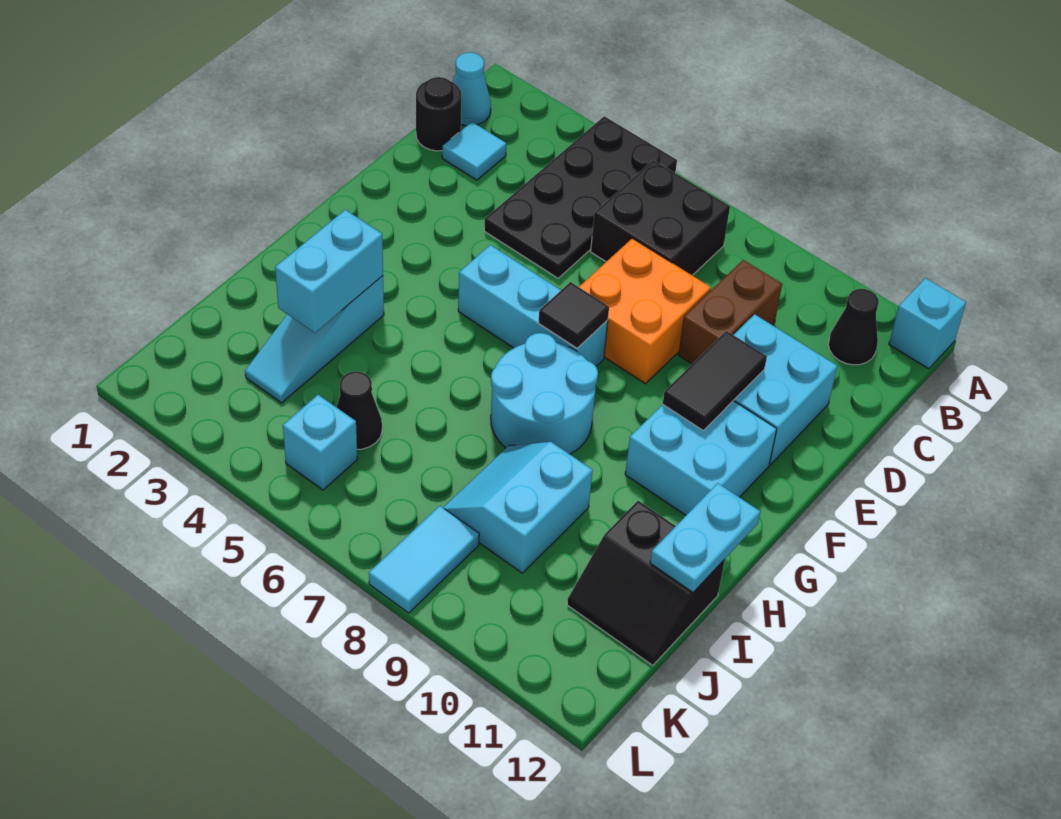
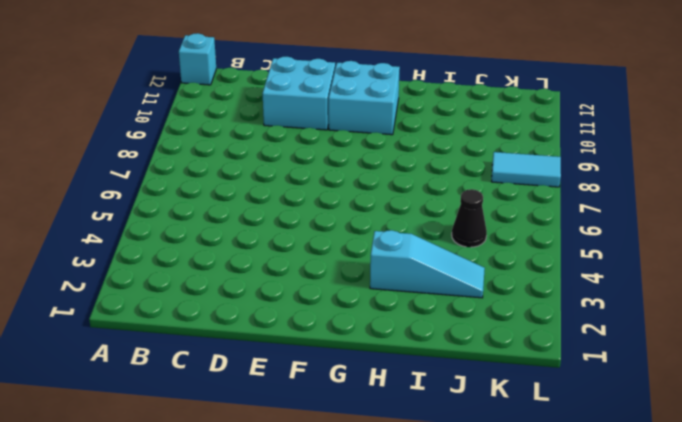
none -> black plate A4:D5 level 1
none -> cyan cone B1 level 1
none -> black brick B6:C7 level 1

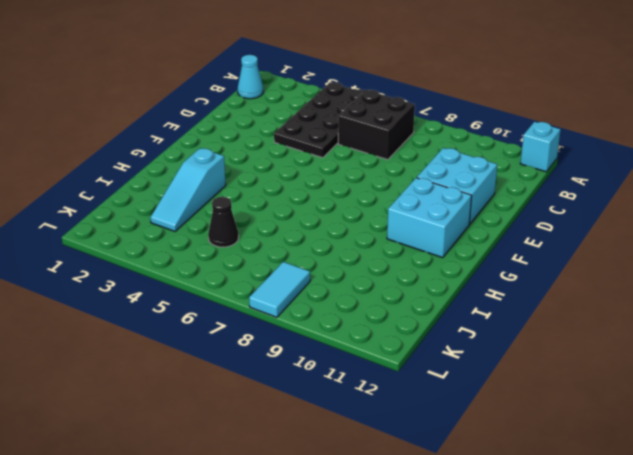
none -> black cone B11 level 1
none -> black round brick C1 level 1
none -> cyan tile C2 level 1

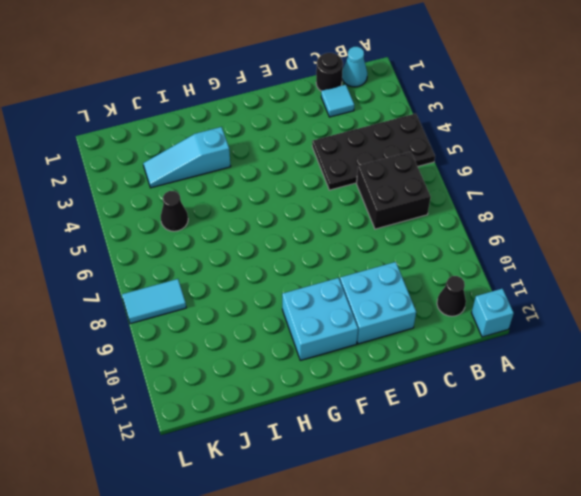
none -> brown brick C9:D9 level 1
none -> orange brick D7:E8 level 1
none -> cyan brick F5:F7 level 1

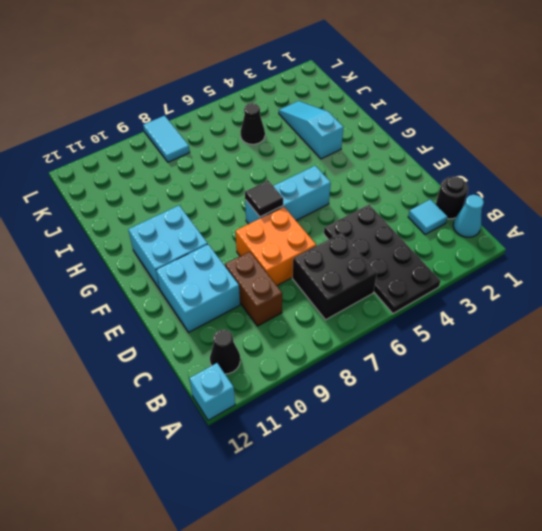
none -> cyan round brick G7:H8 level 1
none -> cyan slope I8:J9 level 1 top 9
none -> black slope I11:J12 level 1 top I

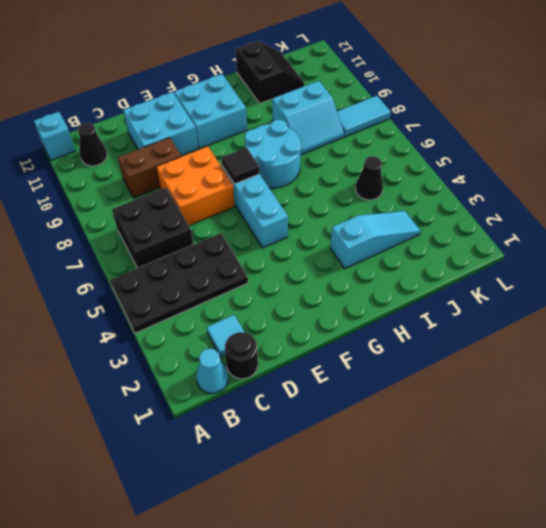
none -> cyan brick K5 level 1
none -> black tile E10:F10 level 2
none -> cyan brick H3:I3 level 2

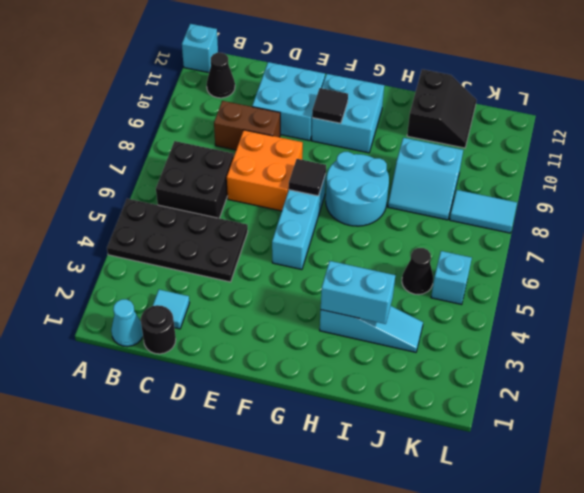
black tile F10 level 2 -> black tile E10:F10 level 2
none -> cyan plate H12:I12 level 2

